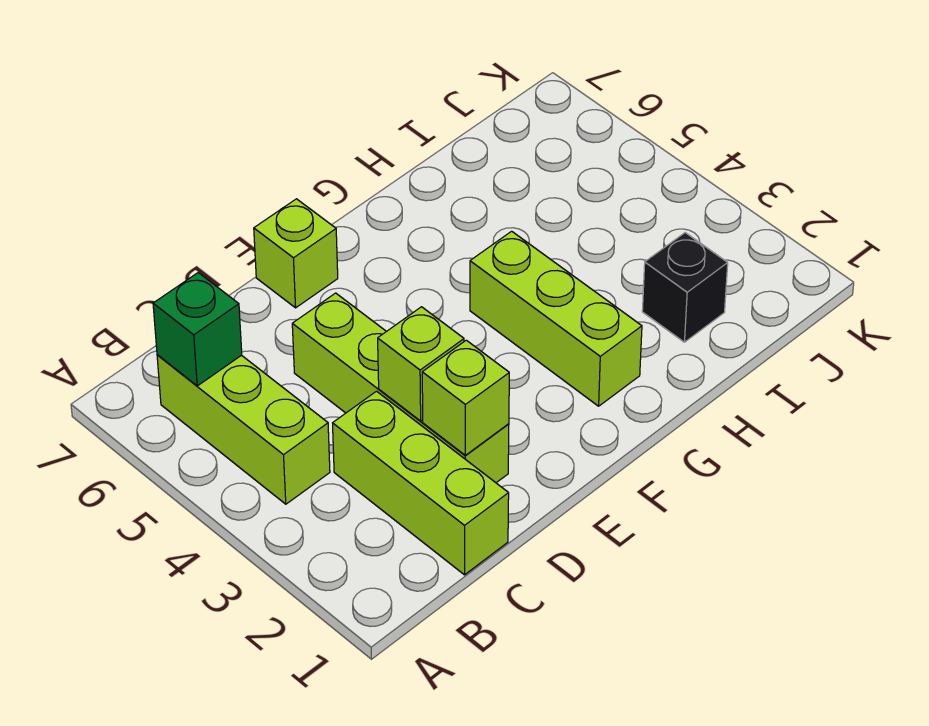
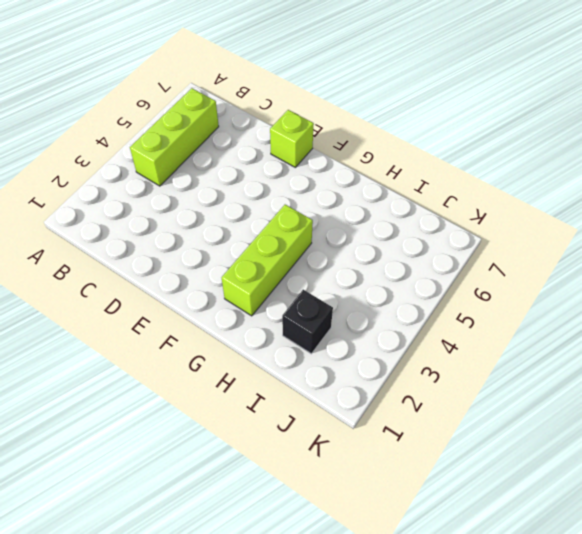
none -> lime brick C1:C3 level 1
none -> lime brick D2:D5 level 1

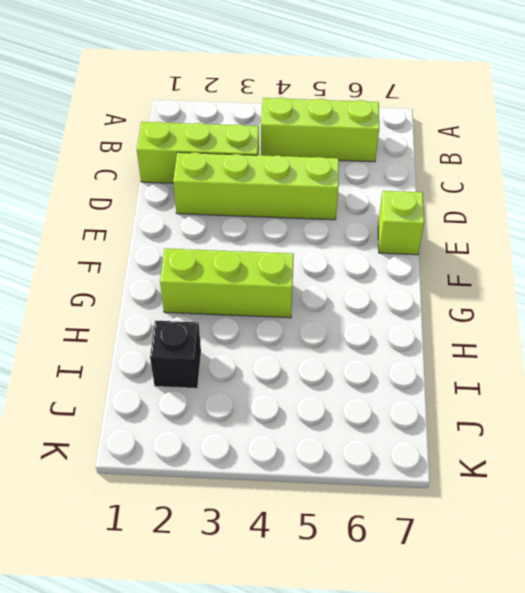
none -> green brick B6 level 2
none -> lime brick D2 level 2

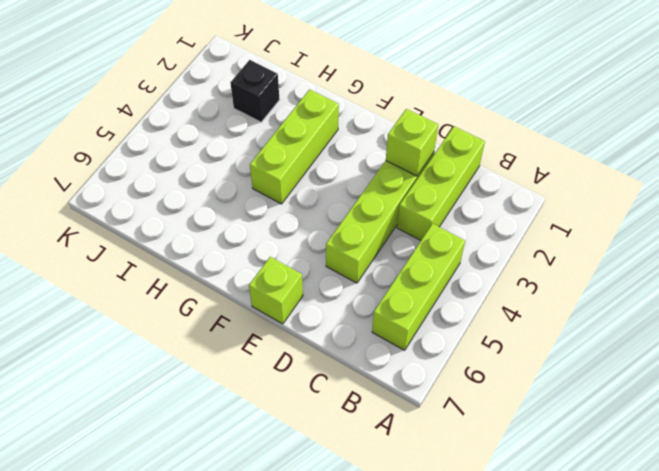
none -> green brick B6 level 2
none -> lime brick D3 level 2

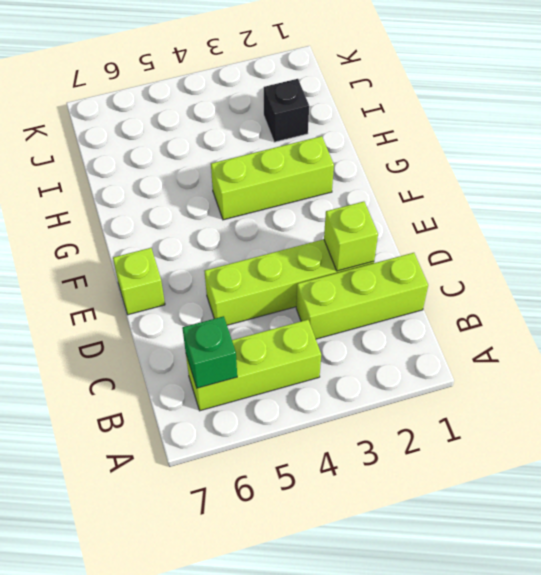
none -> lime brick D3 level 2

